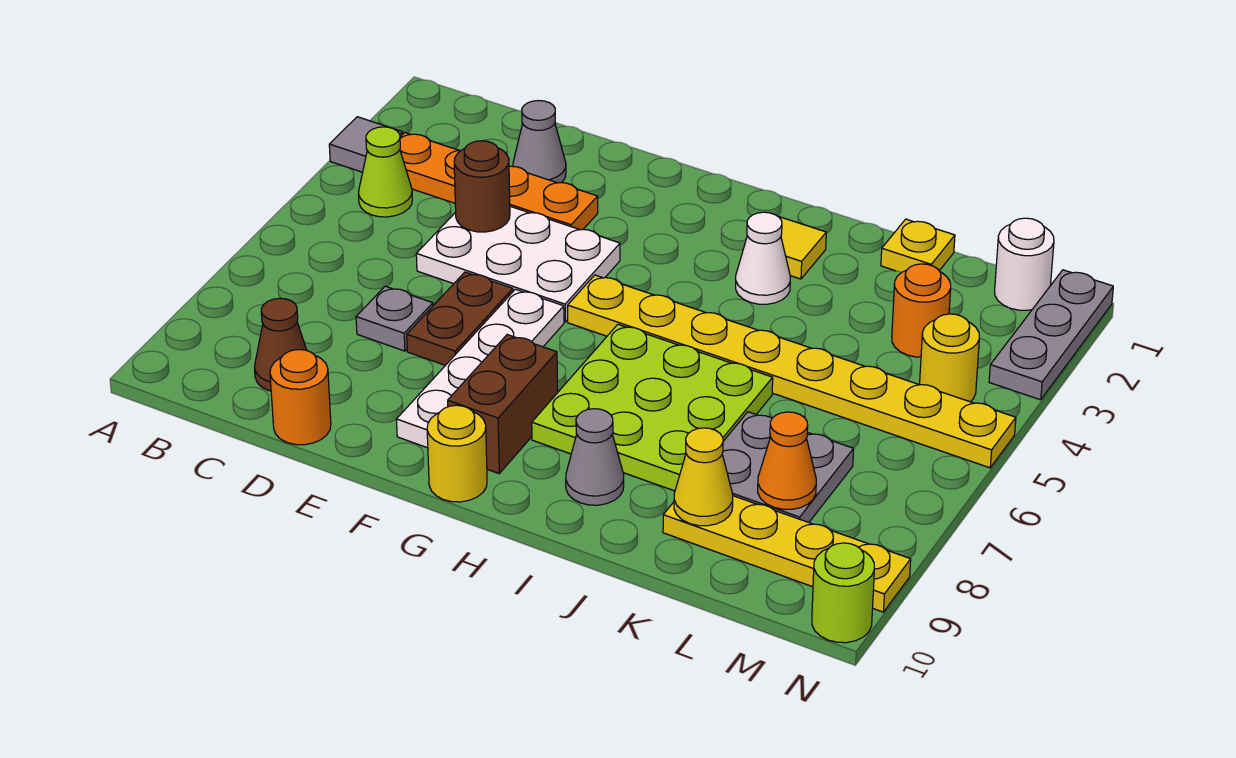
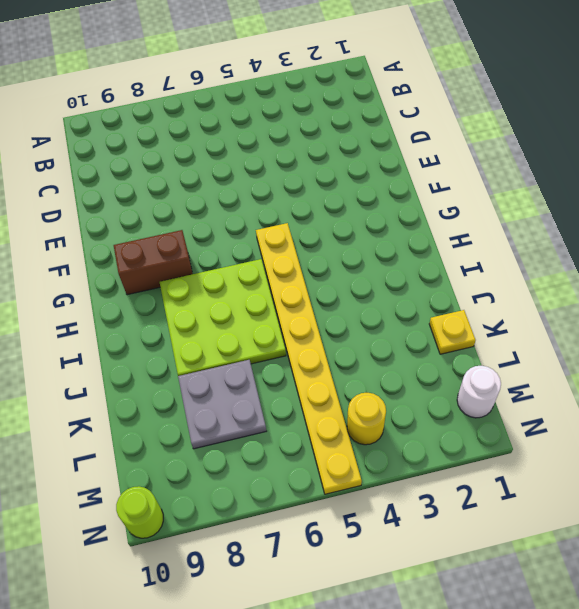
none -> grey tile A3 level 1
none -> orange plate B3:E3 level 1
none -> lime cone B4 level 1

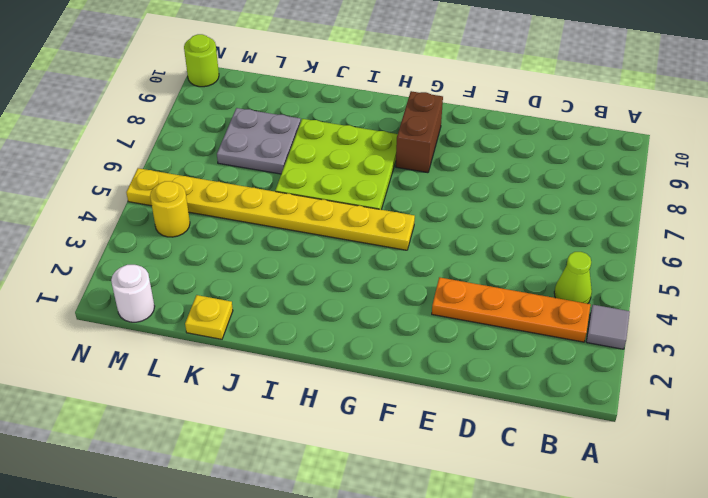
none -> brown cone C9 level 1
none -> grey cone D2 level 1
none -> white plate D4:F5 level 1

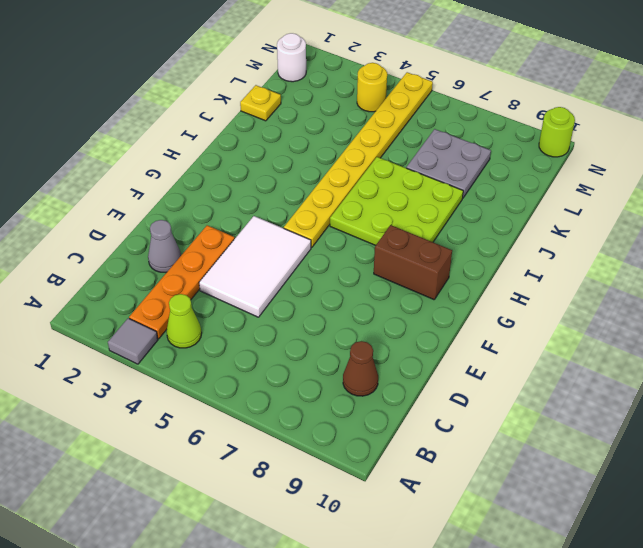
white tile D4:F5 level 1 -> white plate D4:F5 level 1
none -> grey plate D7 level 1
none -> orange round brick D10 level 1
none -> brown plate E6:E7 level 1

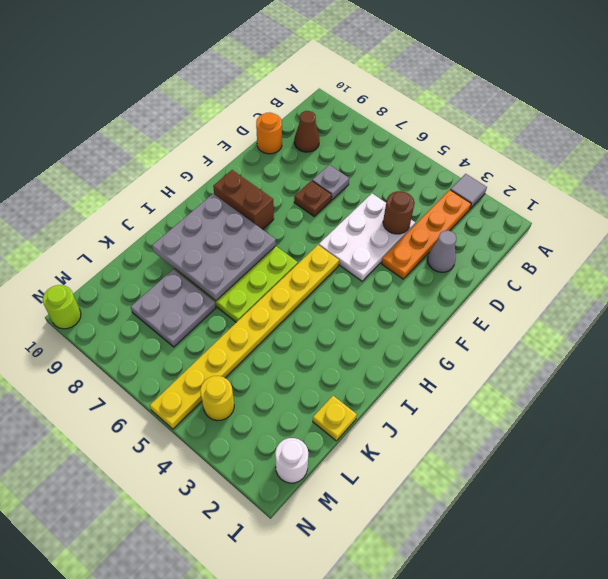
brown plate E7 level 1 -> brown plate E6:E7 level 1
grey plate H7:J9 level 2 -> none
none -> lime cone B4 level 1
none -> white plate F6:F9 level 1
none -> yellow round brick G10 level 1

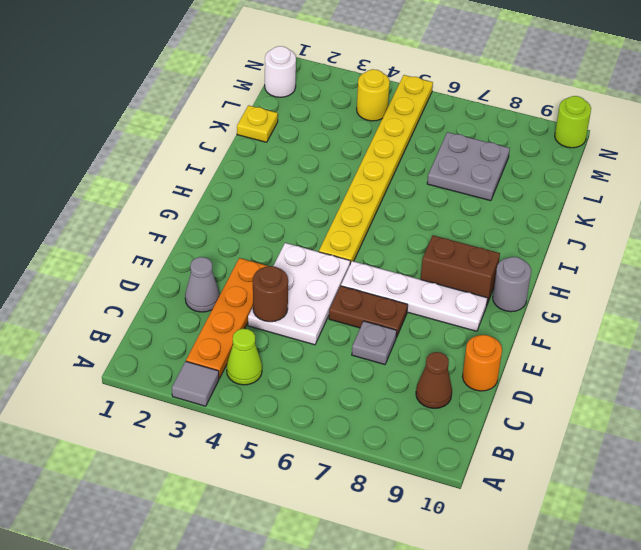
grey round brick G10 level 1 -> yellow round brick G10 level 1
none -> lime plate H6:J8 level 1
none -> yellow tile I2 level 1
none -> white cone I3 level 1

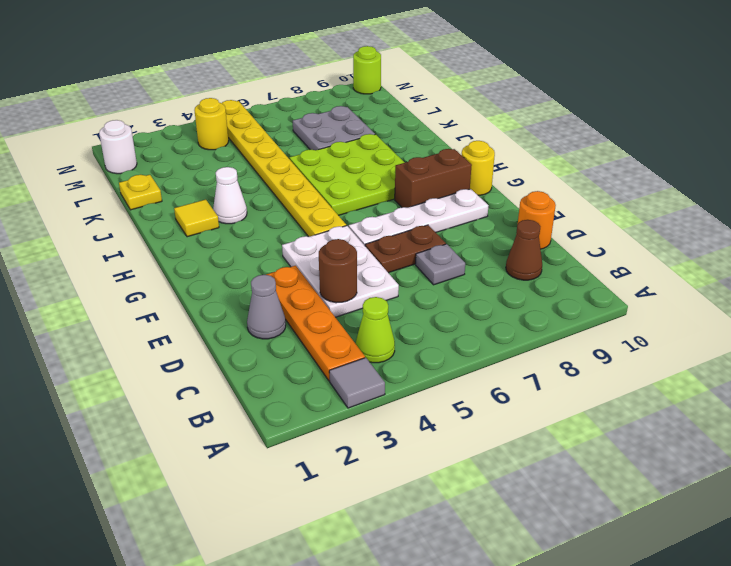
none -> grey cone I9 level 1
none -> yellow plate K9:N9 level 1
none -> orange round brick L3 level 1

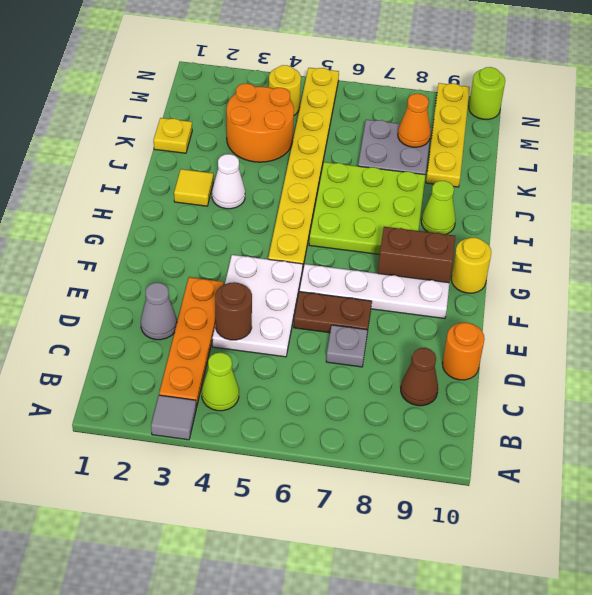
lime cone I9 level 1 -> grey cone I9 level 1
orange round brick K3:L4 level 1 -> orange round brick L3 level 1
none -> white round brick M1 level 1
none -> grey plate N1:N3 level 1
none -> yellow cone K9 level 2

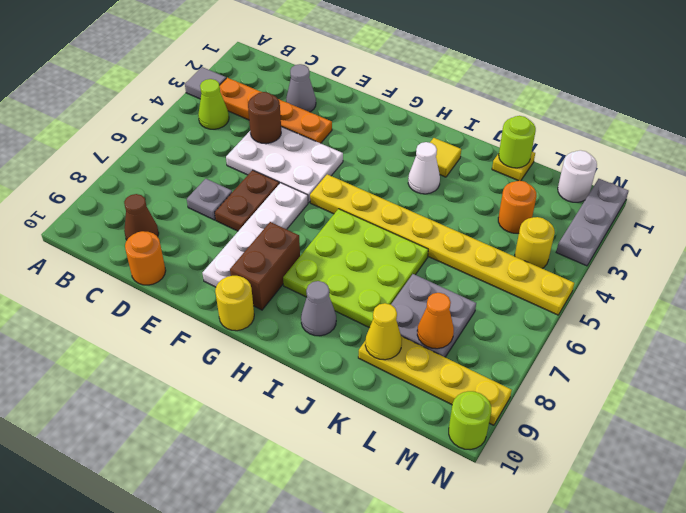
lime round brick K1 level 2 -> none

